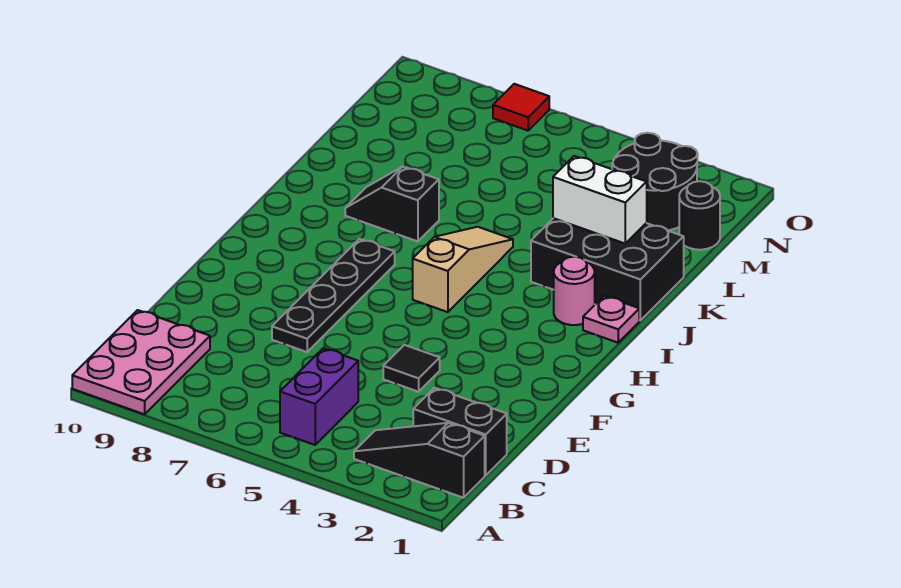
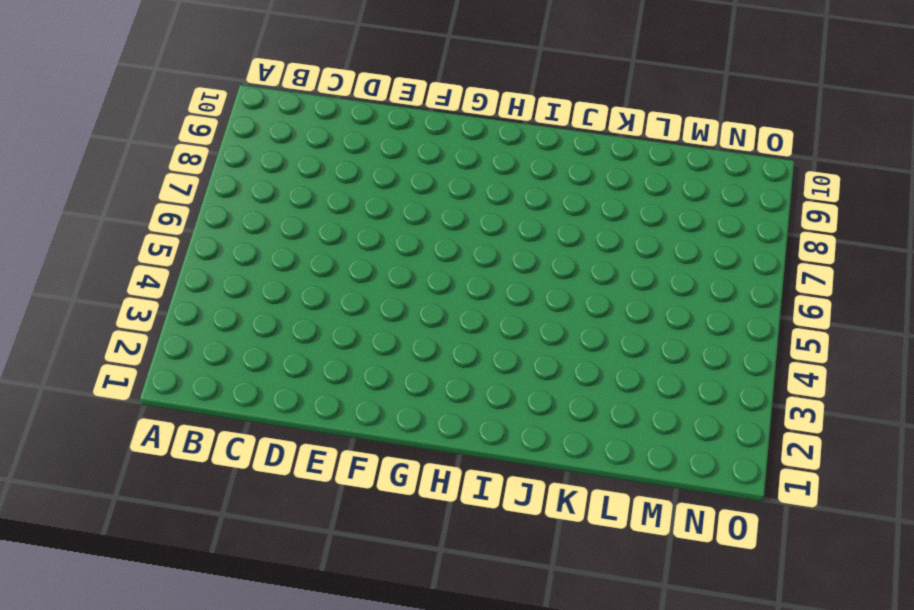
none -> pink plate A9:C10 level 1
none -> black slope B1:B3 level 1 top 1
none -> purple brick B5:C5 level 1

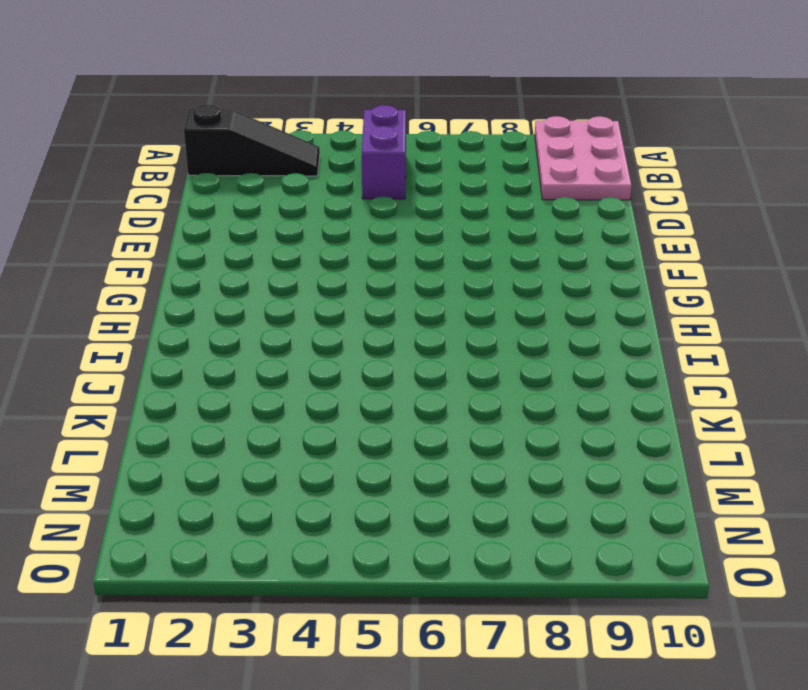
none -> black brick C1:C2 level 1
none -> black tile E4 level 1
none -> black plate E7:H7 level 1

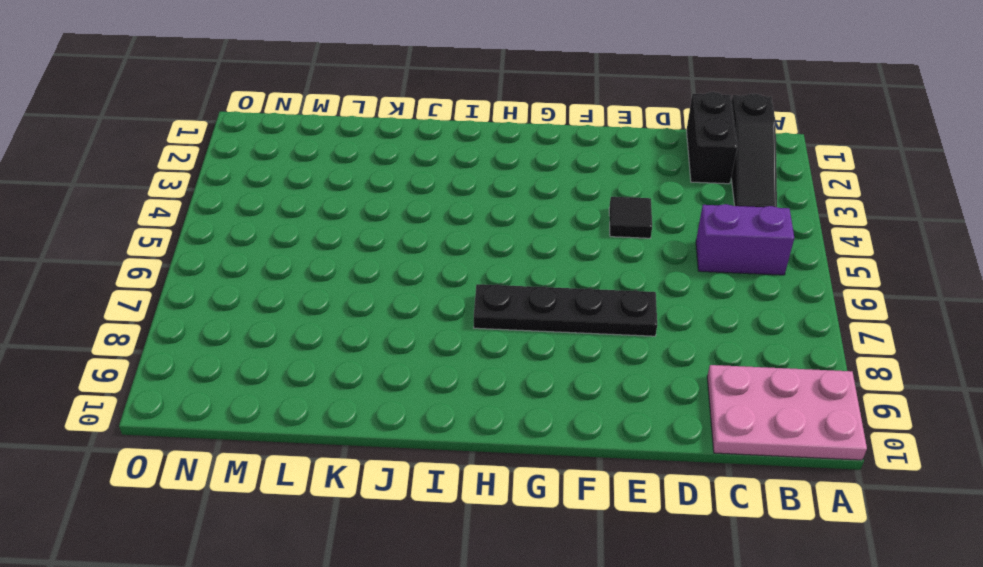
none -> tan slope H5:J5 level 1 top H
none -> pink plate I1 level 1
none -> pink round brick I2 level 1

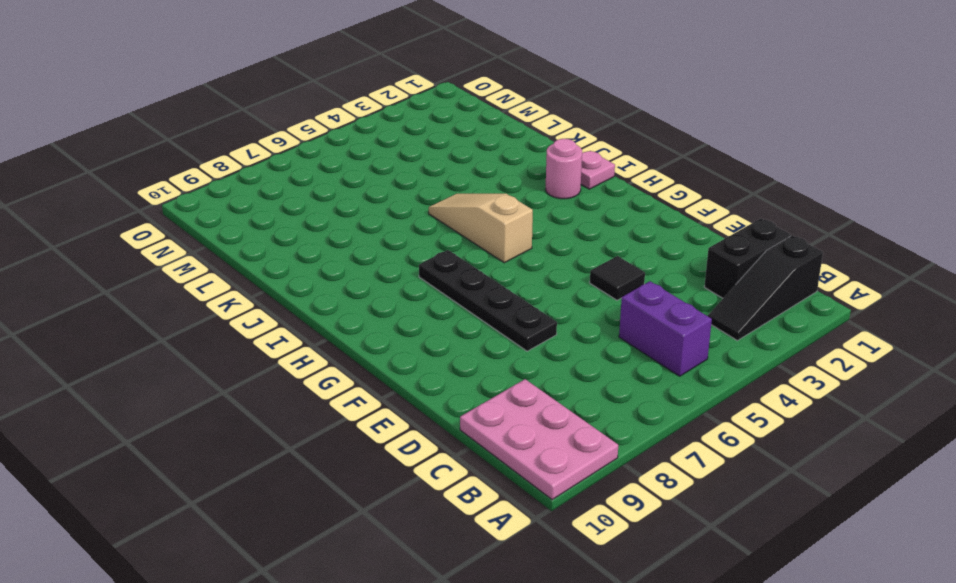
none -> black brick J1:K3 level 1
none -> black slope J7:J8 level 1 top 7
none -> black round brick M1 level 1

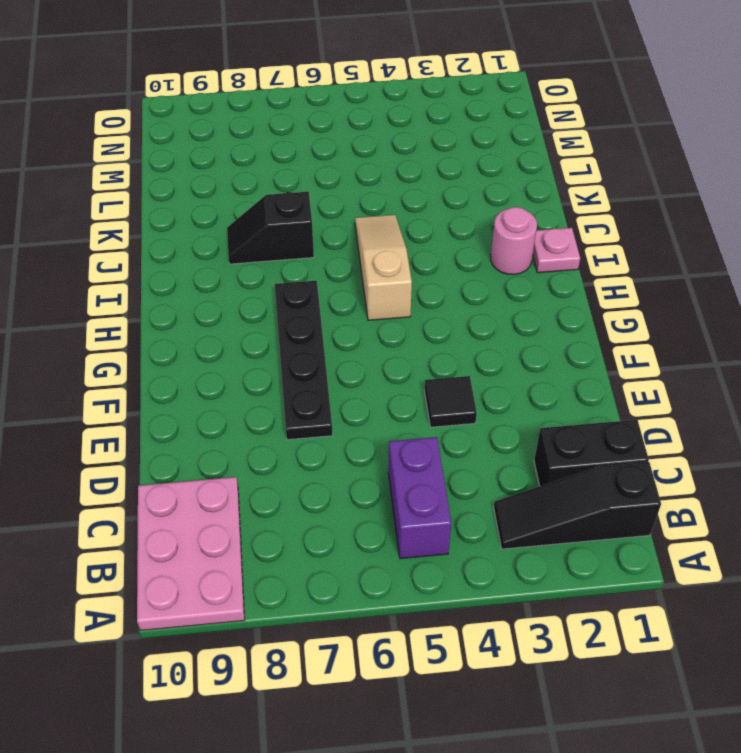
none -> black brick J1:K3 level 1
none -> black round brick M1 level 1
none -> black round brick M2:N3 level 1

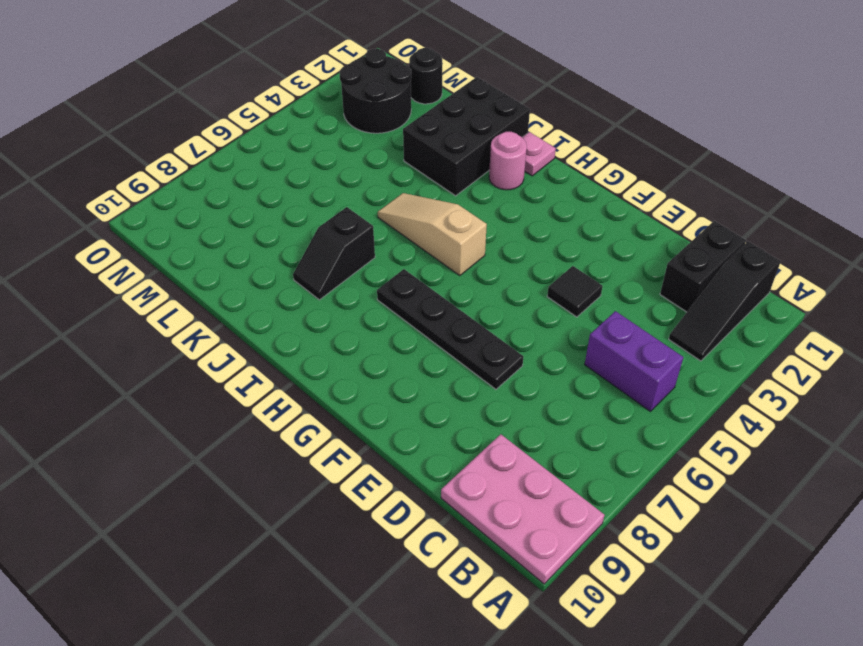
none -> red tile O7 level 1
none -> white brick K2:K3 level 2

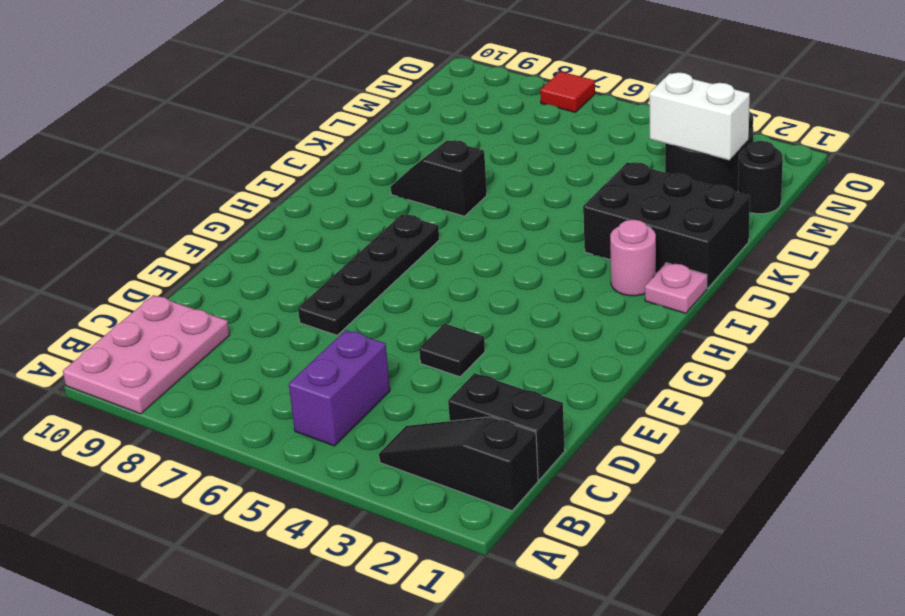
white brick M2:M3 level 2 -> white brick K2:K3 level 2
none -> tan slope H5:J5 level 1 top H

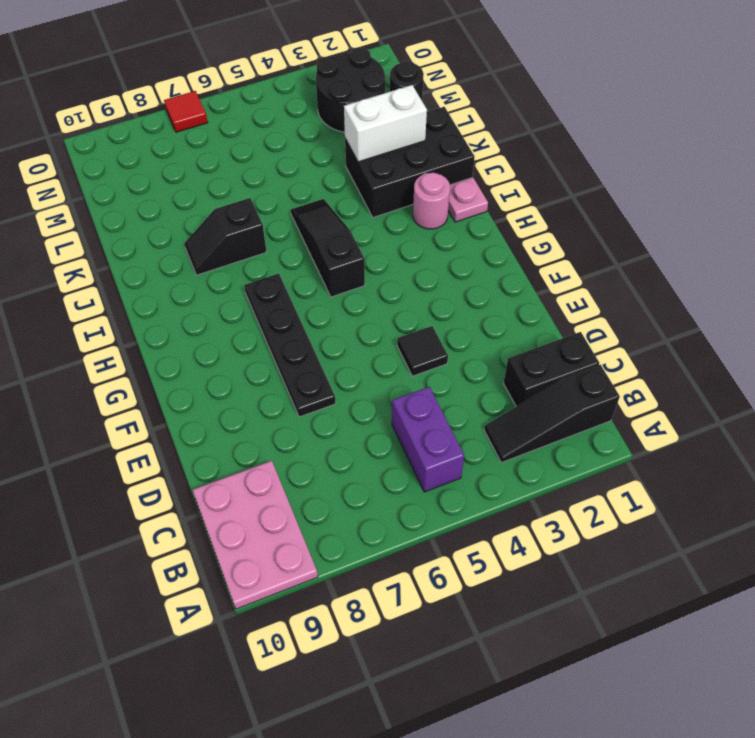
black slope H5:J5 level 1 top H -> tan slope H5:J5 level 1 top H

